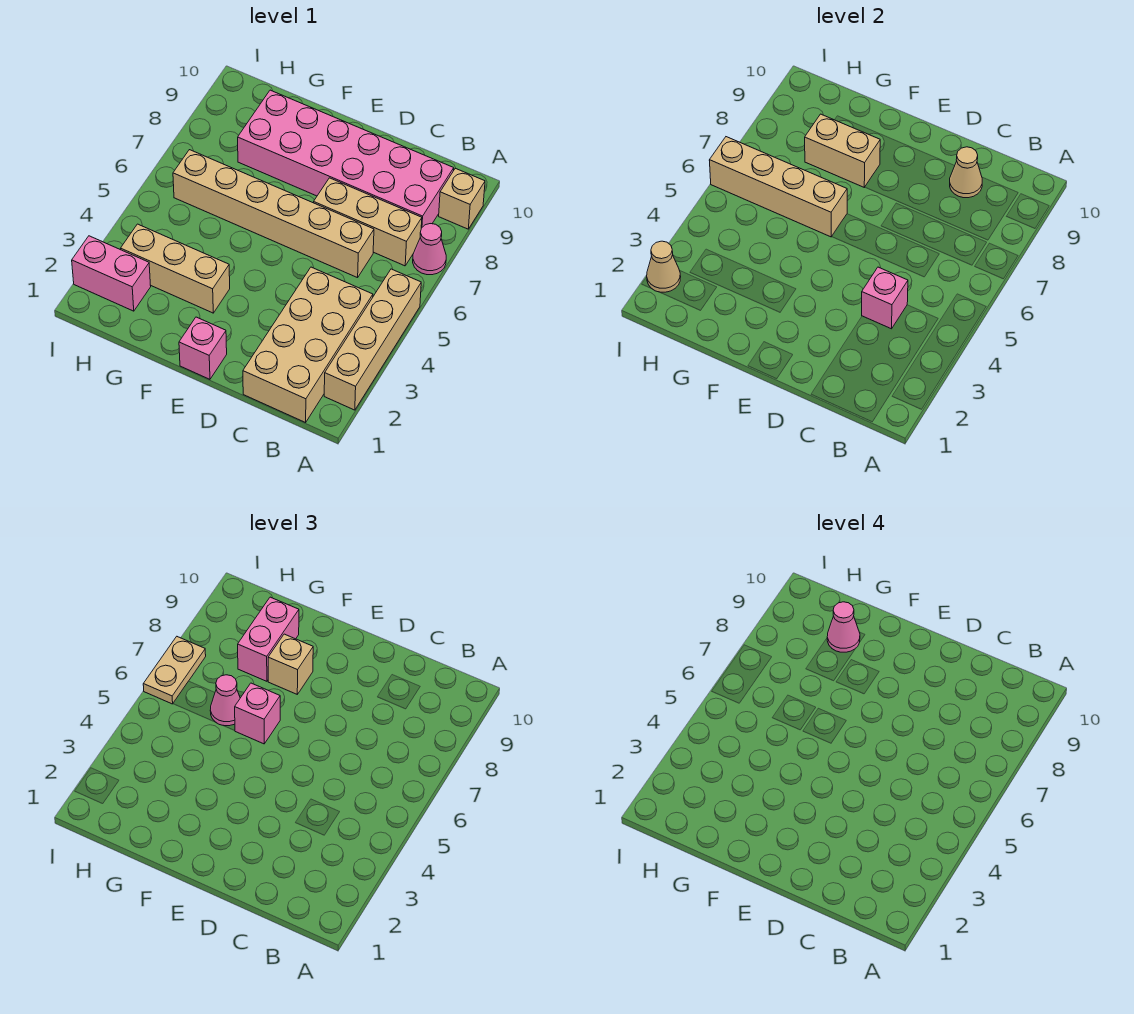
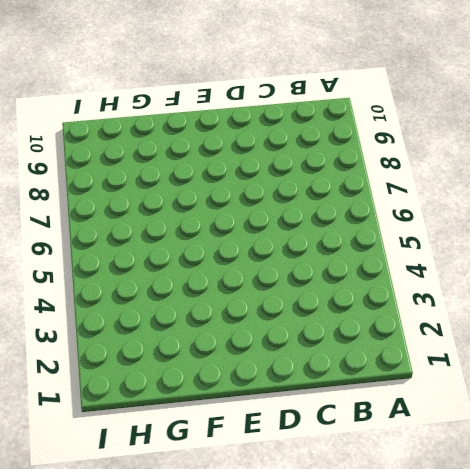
none -> tan brick A2:A5 level 1
none -> pink cone A7 level 1
none -> tan brick A9 level 1

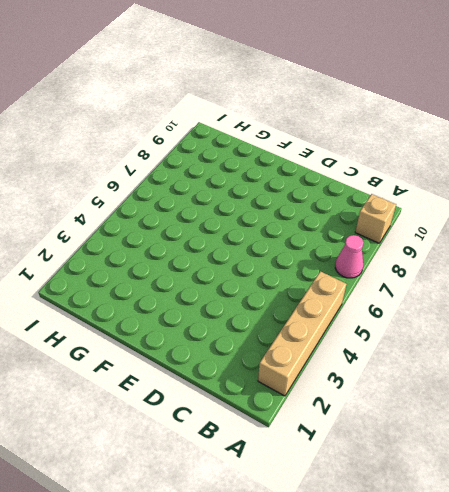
none -> tan brick B1:C4 level 1
none -> tan brick B7:D7 level 1
none -> pink brick B8:G9 level 1

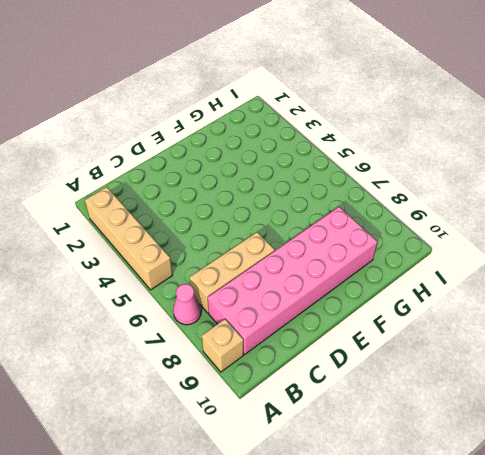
none -> tan brick B1:C4 level 1
none -> tan brick C6:H6 level 1
none -> pink brick E1 level 1

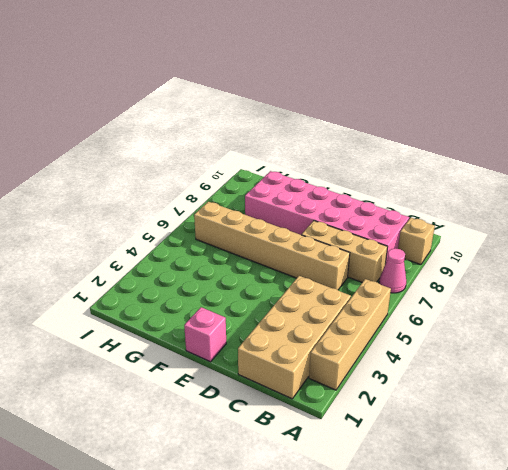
none -> tan brick F3:H3 level 1
none -> pink brick H2:I2 level 1
none -> pink brick C4 level 2

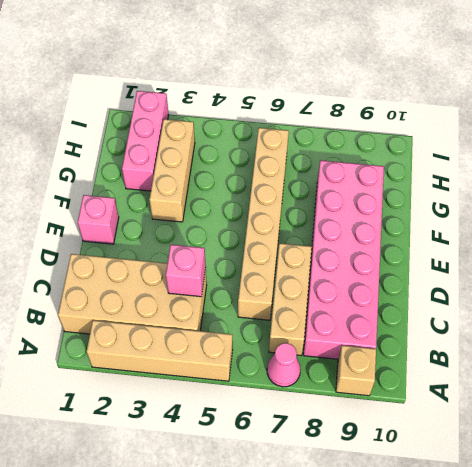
pink brick G2:I2 level 1 -> pink brick H2:I2 level 1
none -> tan cone C9 level 2
none -> tan brick F6:I6 level 2
none -> tan brick F8:G8 level 2

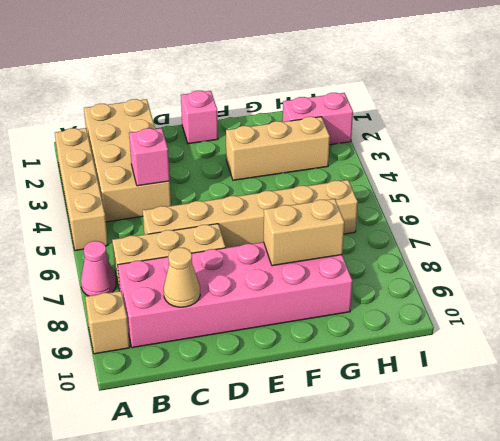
none -> tan brick F6:I6 level 2
none -> tan cone I2 level 2
none -> pink brick F6 level 3

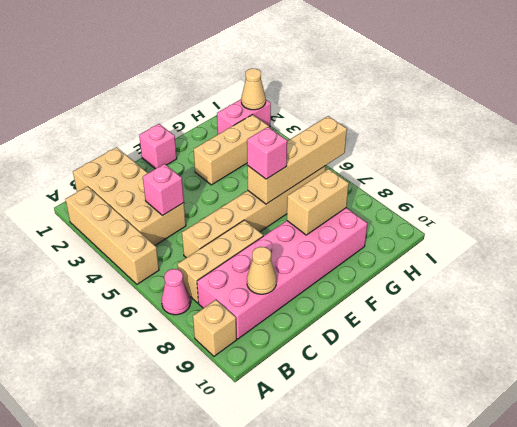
none -> tan brick F8 level 3
none -> pink cone G6 level 3
none -> pink brick G8:G9 level 3

